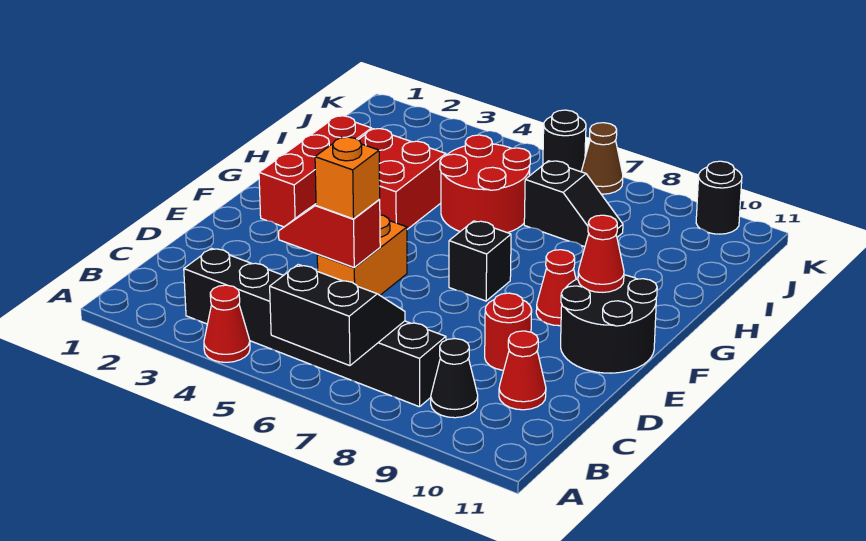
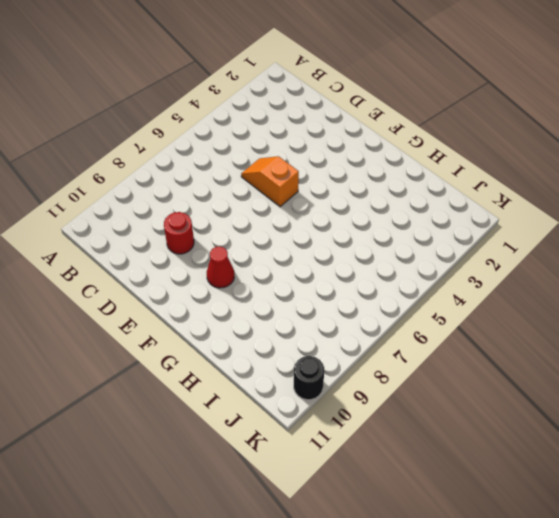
orange slope D5:E5 level 1 top E -> orange brick D5:E5 level 1
none -> red cone A4 level 1
none -> black brick B3:B8 level 1
none -> black cone B9 level 1

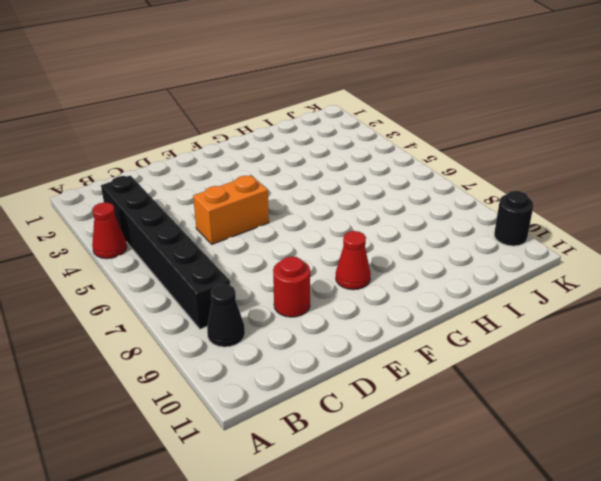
none -> red cone C10 level 1
none -> black round brick E10:F11 level 1
none -> red brick F2:H2 level 1

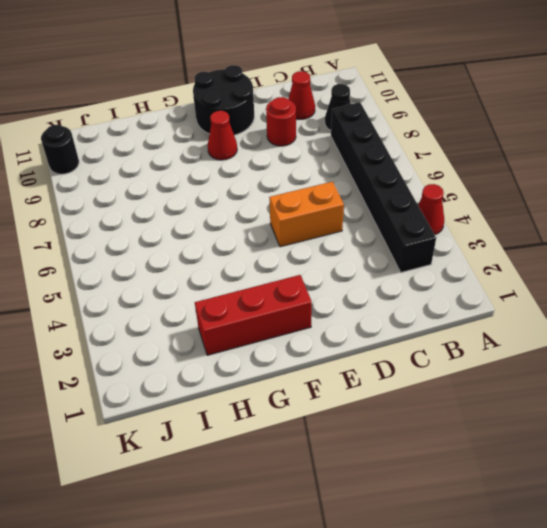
none -> black brick F7 level 1
none -> red brick G3:H4 level 1
none -> red round brick H5:I6 level 1

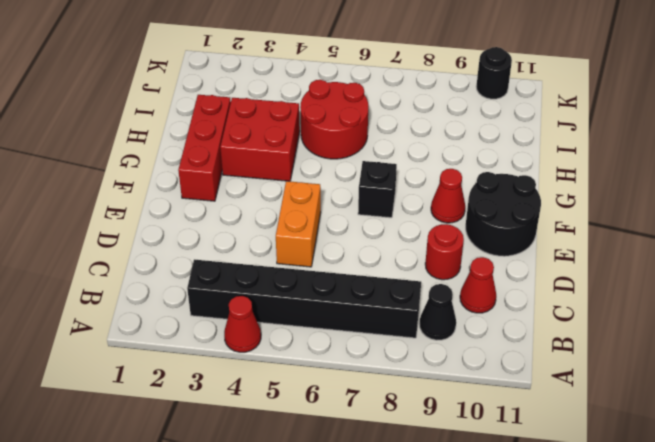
none -> black slope I7:I8 level 1 top 7
none -> black round brick K6 level 1
none -> brown cone K7 level 1

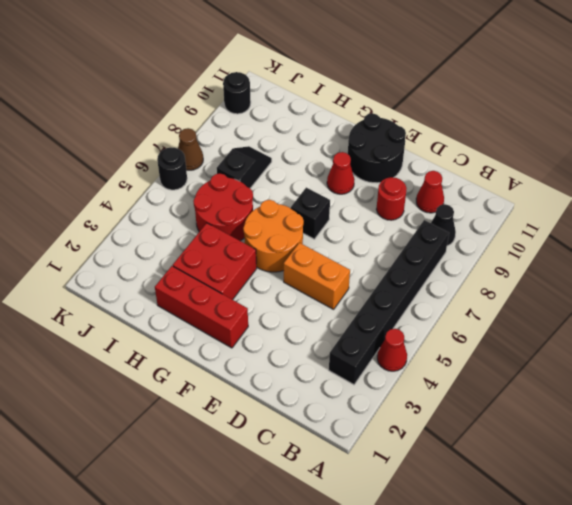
orange round brick F5:G6 level 1 -> none
none -> black slope A6:B7 level 2 top A
none -> red slope D4:D5 level 2 top 5
none -> red cone F10 level 2

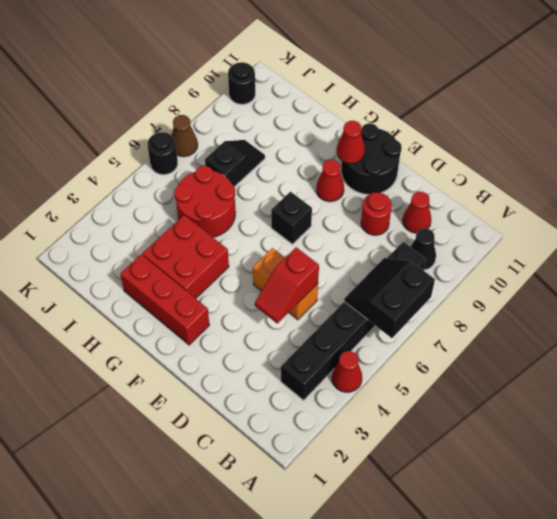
none -> orange brick D5 level 3

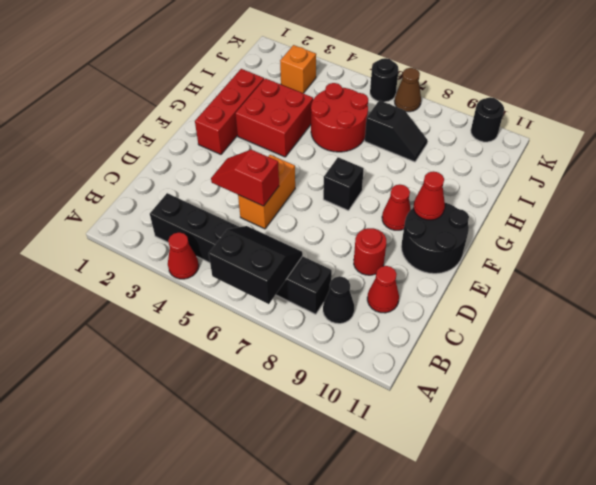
orange brick J3 level 1 -> orange brick D5 level 3

